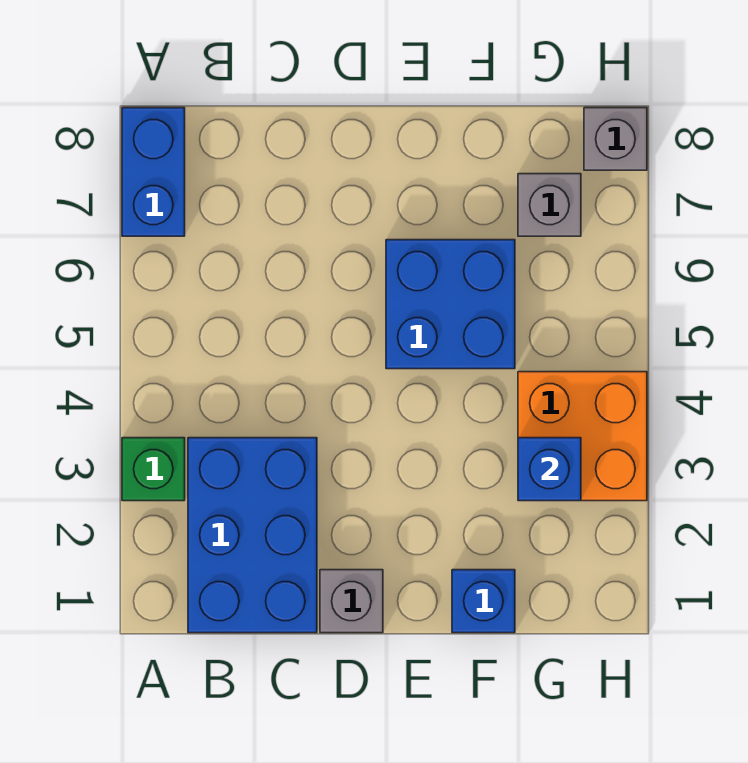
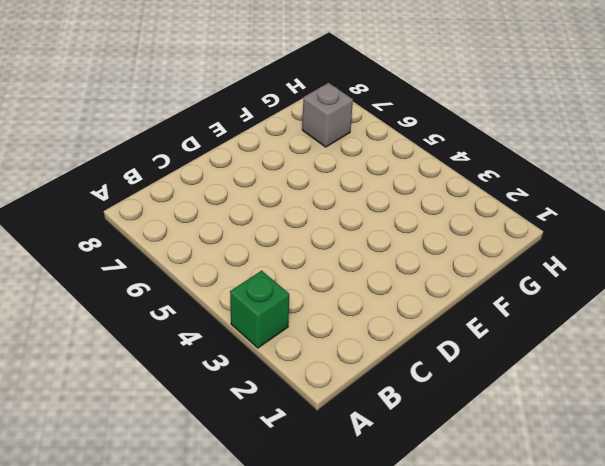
none -> blue brick A7:A8 level 1
none -> blue brick B1:C3 level 1

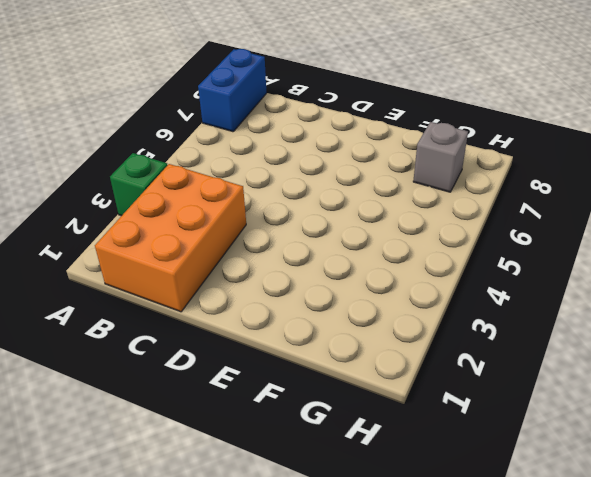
orange brick B1:C3 level 1 -> blue brick B1:C3 level 1
none -> grey brick D1 level 1
none -> blue brick E5:F6 level 1

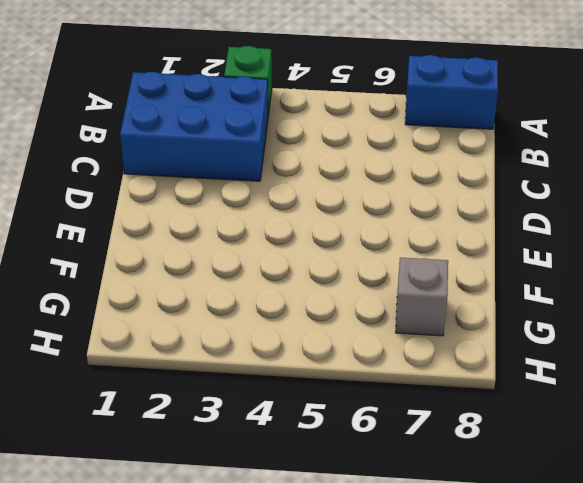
none -> grey brick D1 level 1
none -> blue brick E5:F6 level 1

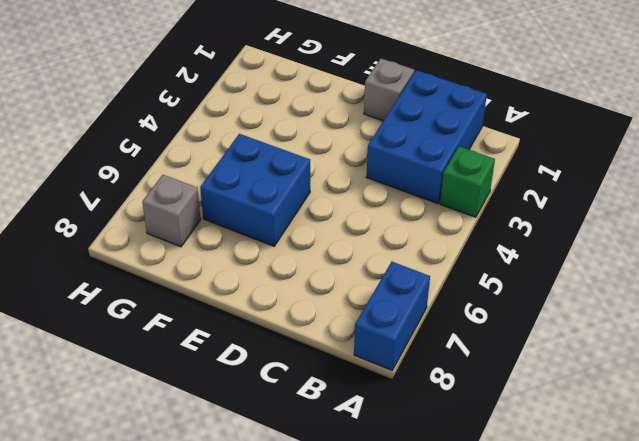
none -> blue brick F1 level 1
none -> orange brick G3:H4 level 1

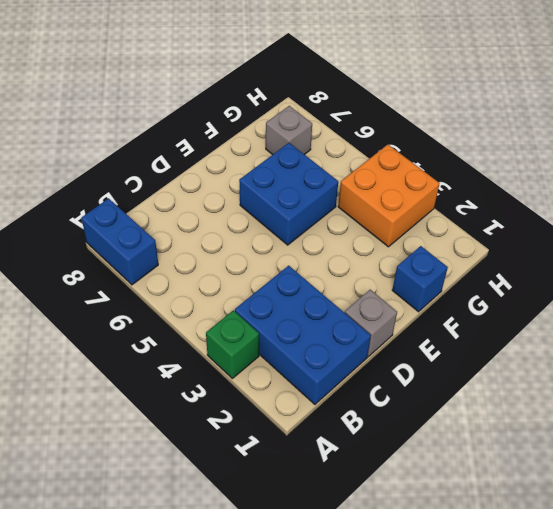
none -> grey brick H8 level 1
none -> blue brick G3 level 2

